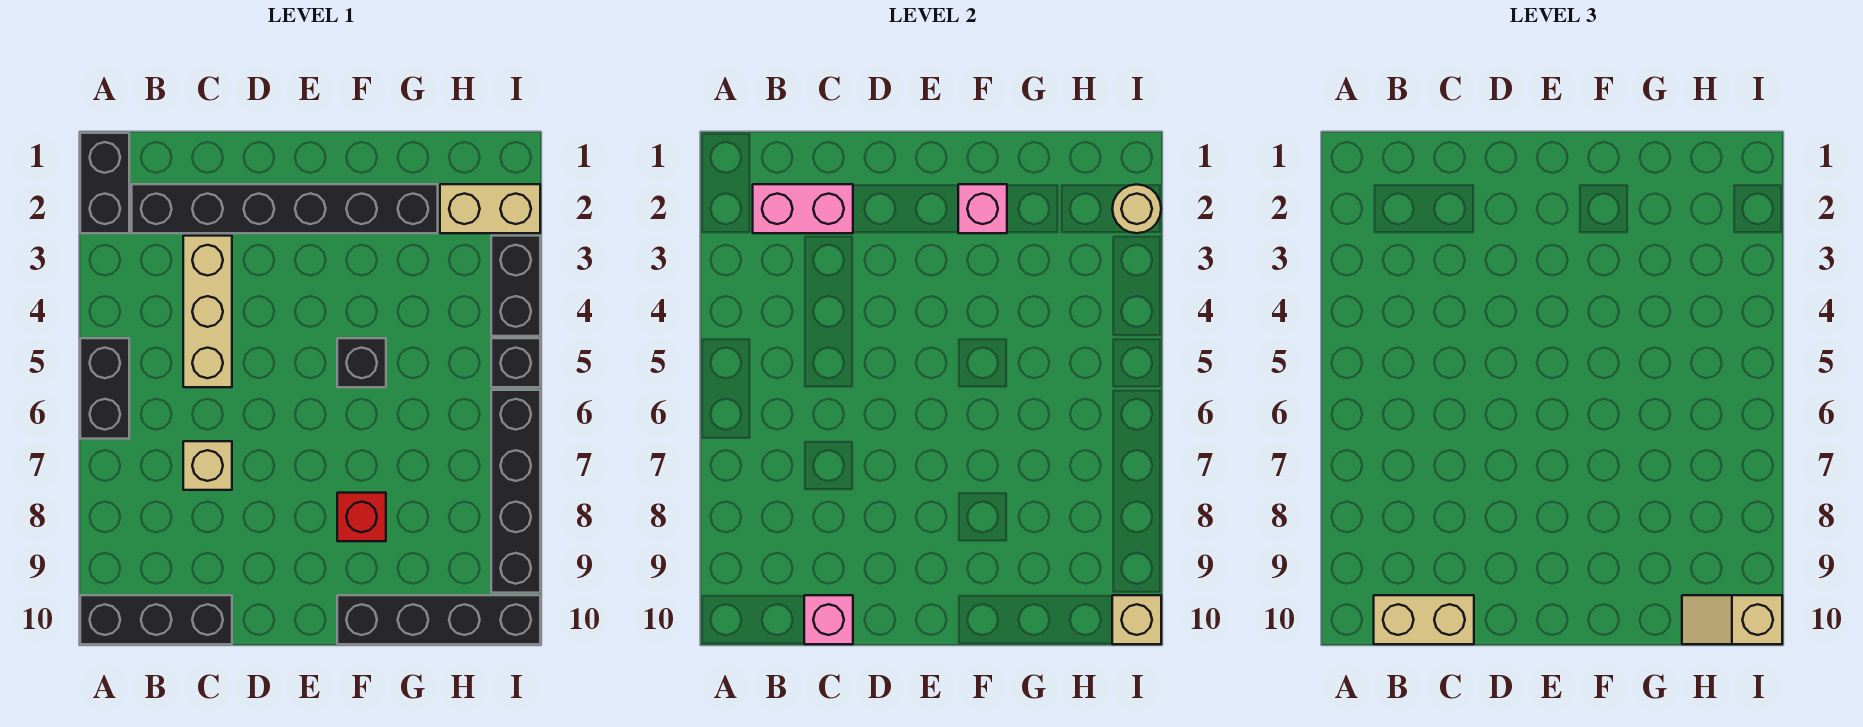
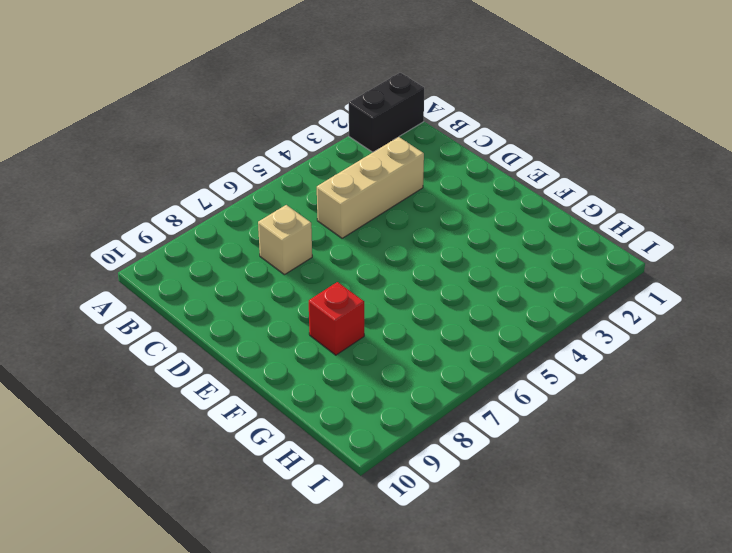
none -> black brick A5:A6 level 1
none -> black brick A10:C10 level 1
none -> black brick B2:G2 level 1

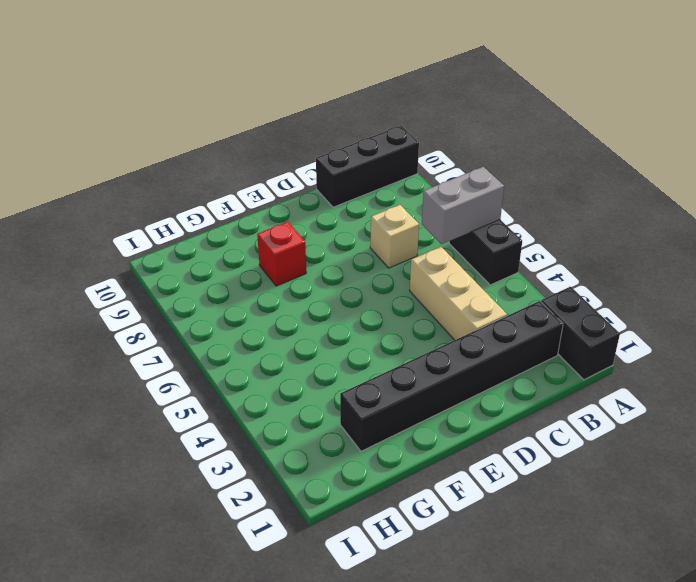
grey brick A6:B6 level 2 -> none
none -> black brick F5 level 1
none -> black brick F10:I10 level 1
none -> tan brick H2:I2 level 1

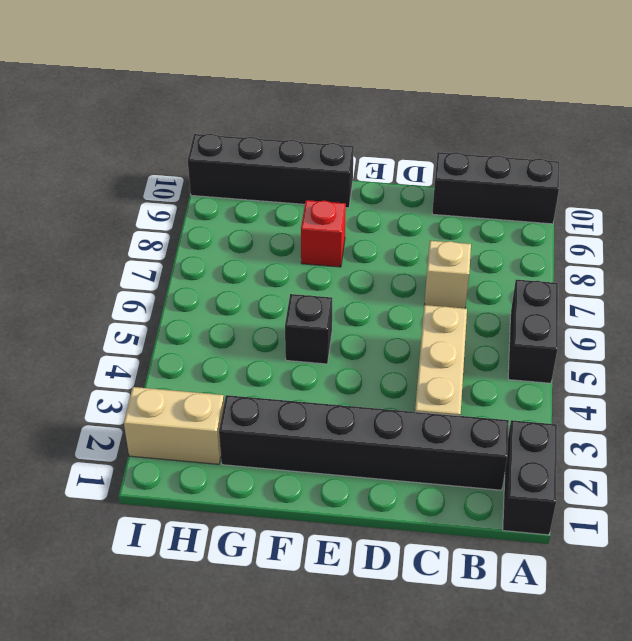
none -> black brick I3:I4 level 1
none -> black brick I5 level 1
none -> black brick I6:I9 level 1

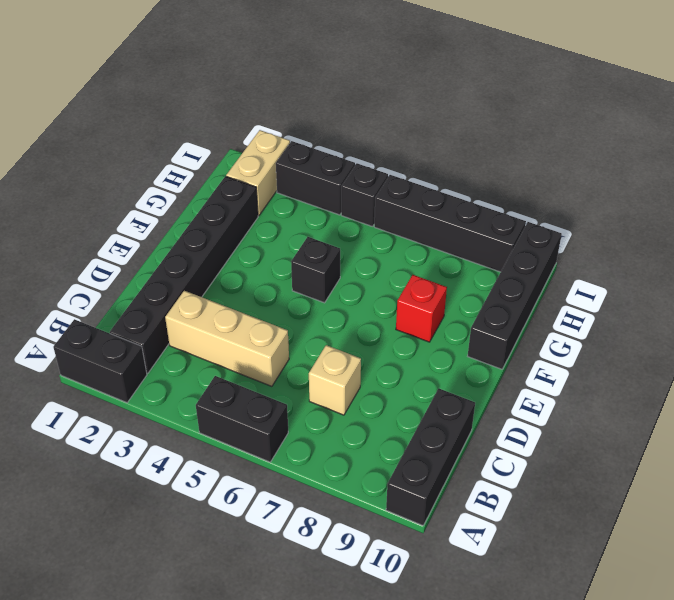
none -> pink brick B2:C2 level 2
none -> pink brick C10 level 2
none -> pink brick F2 level 2

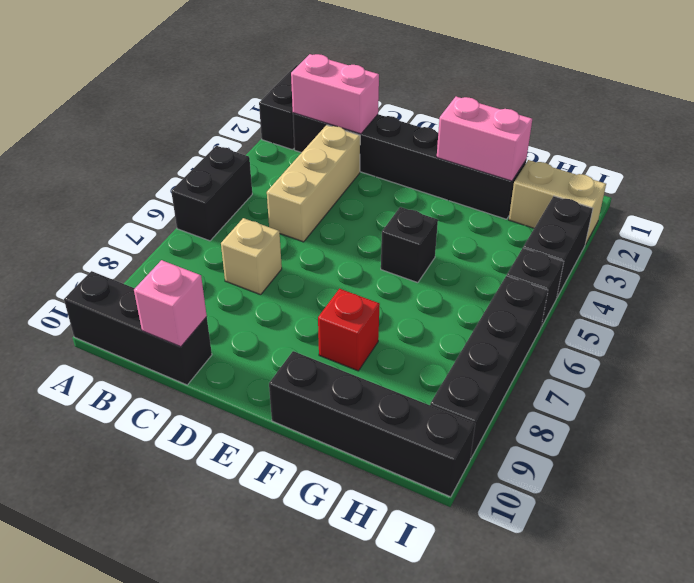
pink brick F2:G2 level 2 -> pink brick F2 level 2
none -> tan round brick I2 level 2
none -> tan brick I10 level 2
none -> tan brick B10:C10 level 3

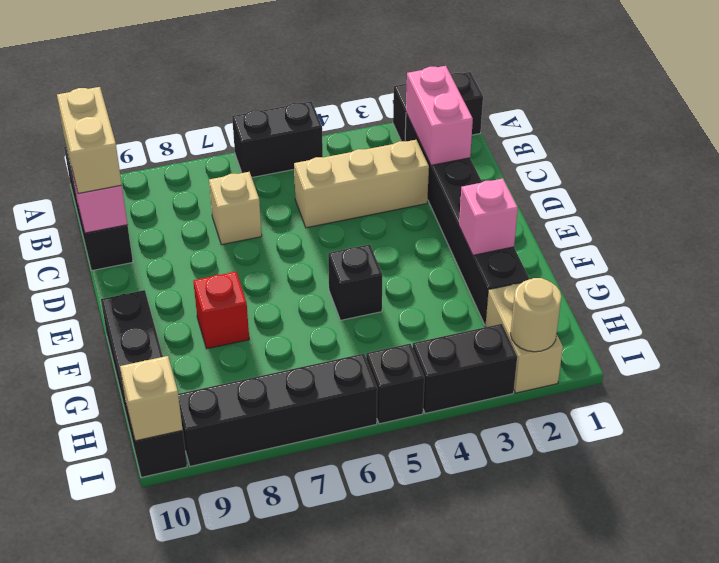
none -> tan slope H10:I10 level 3 top I

